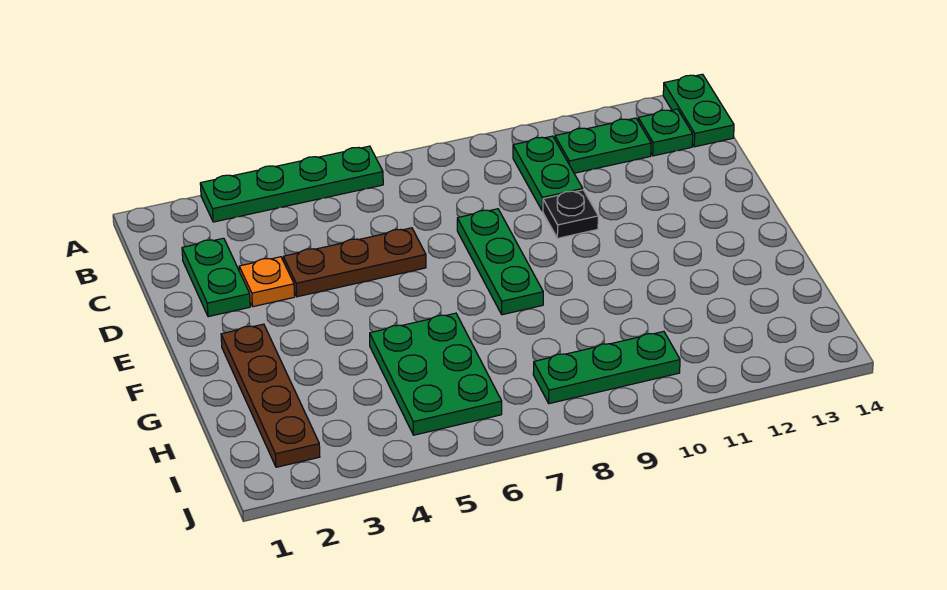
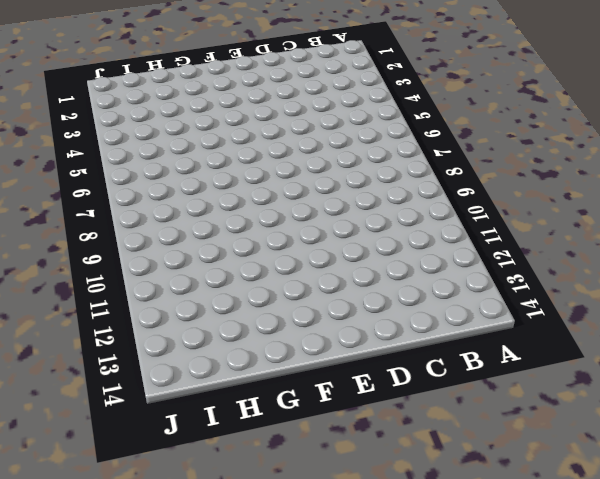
none -> green plate A3:A6 level 1
none -> green plate A14:B14 level 1
none -> green plate B10:C10 level 1

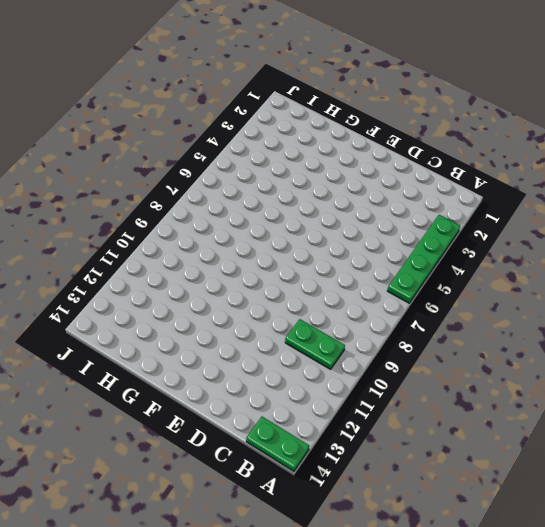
none -> green plate B11:B12 level 1
none -> green plate B13 level 1
none -> green plate C2:D2 level 1

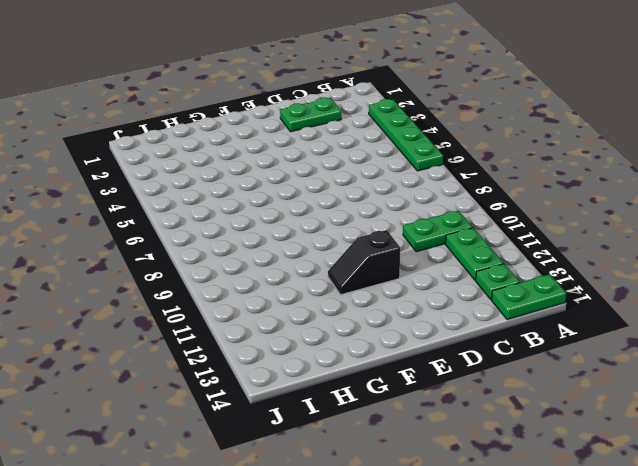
black slope E11:F11 level 1 top E -> none
none -> orange plate D3 level 1
none -> brown plate D4:D6 level 1
none -> green plate D8:F8 level 1

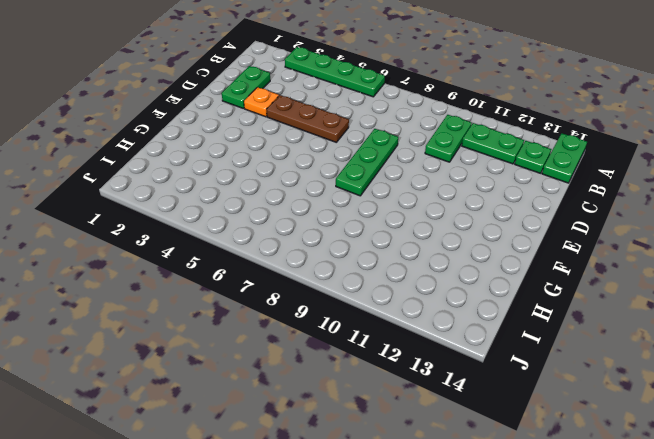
none -> black plate D10 level 1
none -> brown plate F2:I2 level 1
none -> green plate G5:I6 level 1

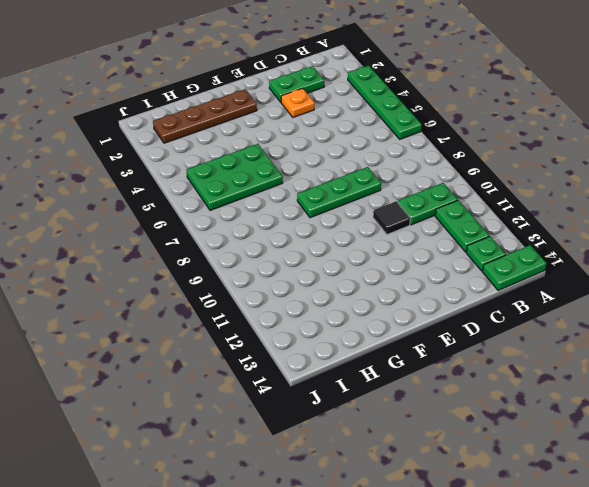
black tile D10 level 1 -> black plate D10 level 1
none -> brown plate D4:D6 level 1
none -> green plate I8:I10 level 1

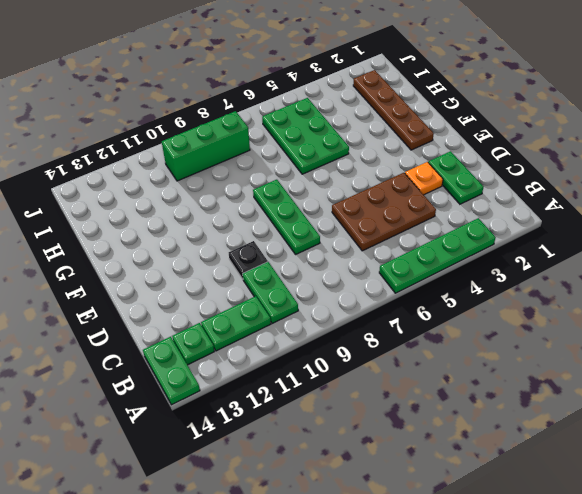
brown plate C4:D6 level 1 -> brown plate D4:D6 level 1
green brick I8:I10 level 1 -> green plate I8:I10 level 1

